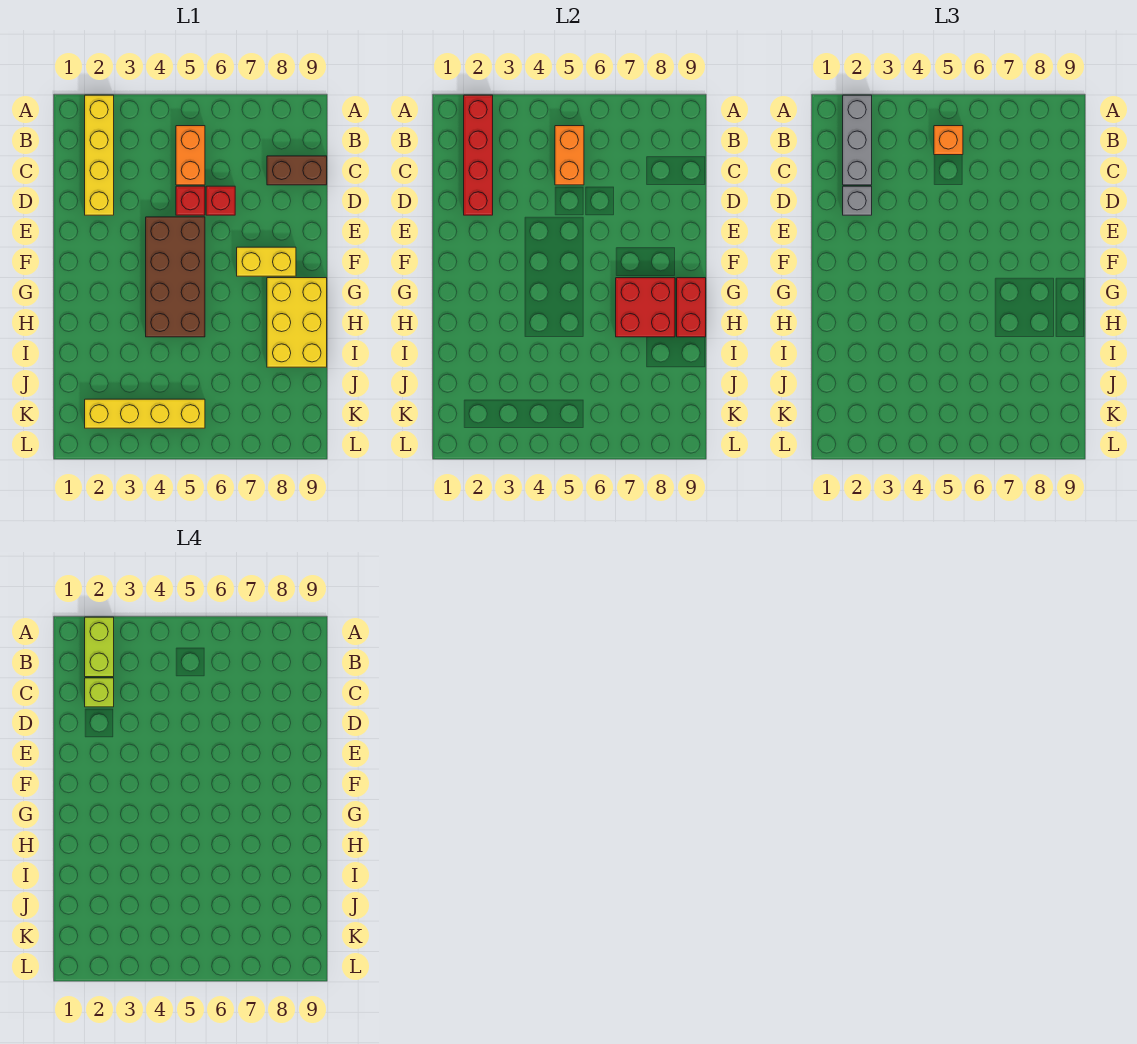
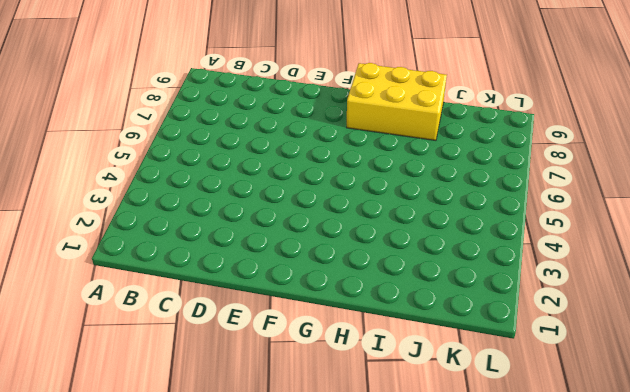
none -> yellow brick A2:D2 level 1
none -> orange brick B5:C5 level 1
none -> brown brick C8:C9 level 1

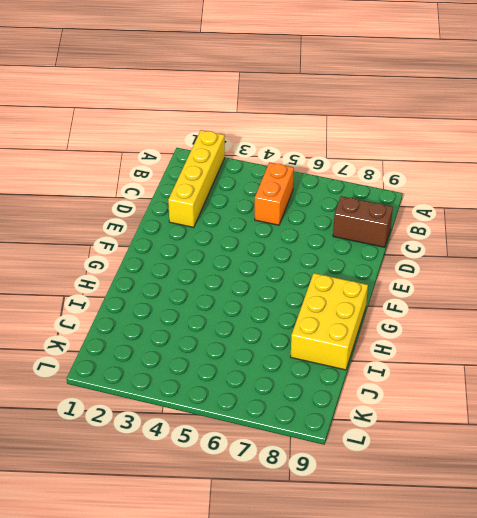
none -> red brick D5 level 1
none -> red brick D6 level 1
none -> brown brick E4:H5 level 1

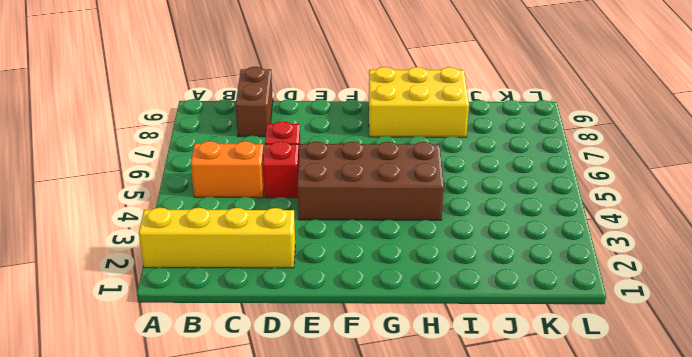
none -> yellow brick F7:F8 level 1
none -> yellow brick K2:K5 level 1
none -> red brick A2:D2 level 2

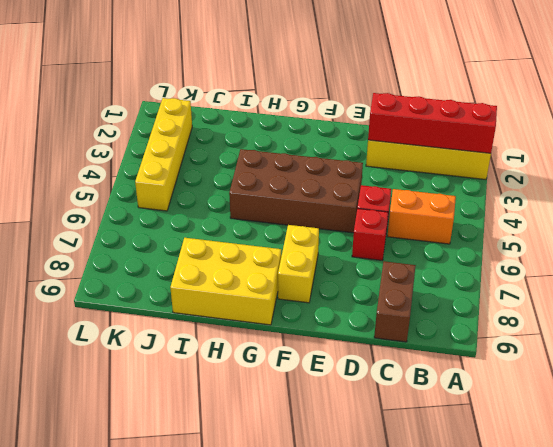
none -> orange brick B5:C5 level 2
none -> red brick G7:H8 level 2
none -> red brick G9:H9 level 2

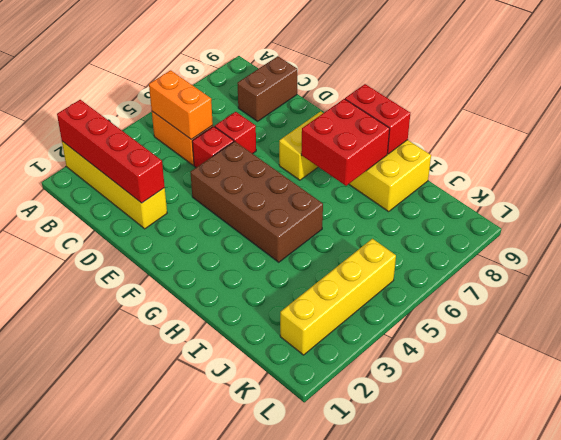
none -> grey brick A2:C2 level 3
none -> orange brick B5 level 3
none -> grey brick D2 level 3

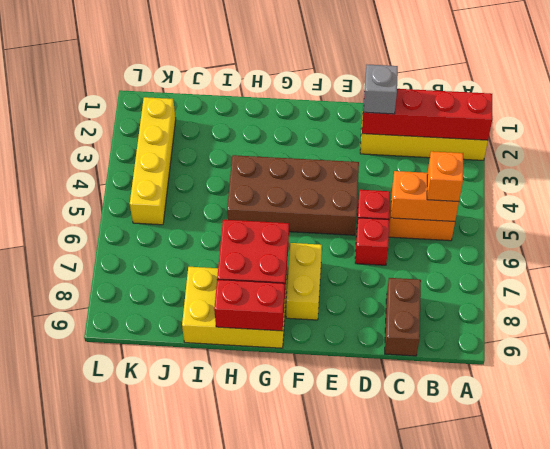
none -> grey brick A2:C2 level 3
none -> lime brick A2:B2 level 4
none -> lime brick C2 level 4

